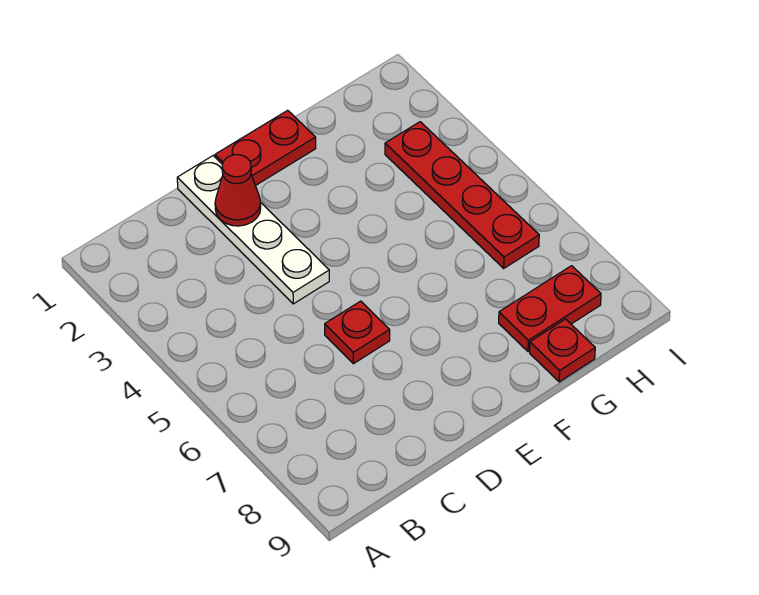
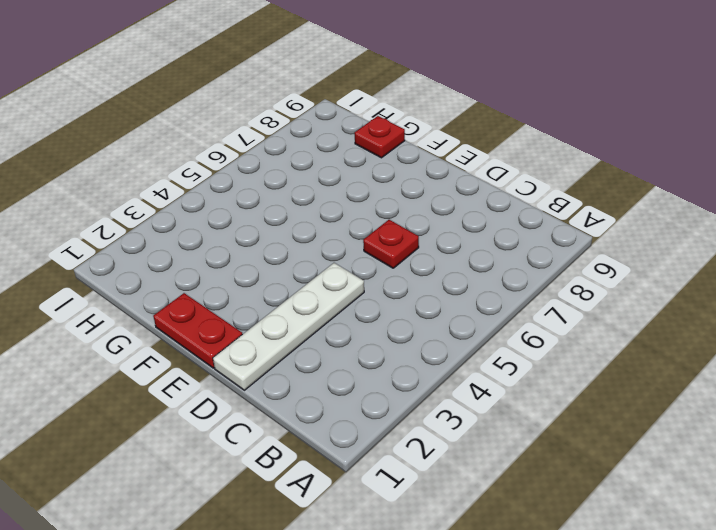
none -> red plate G8:H8 level 1
none -> red plate H3:H6 level 1

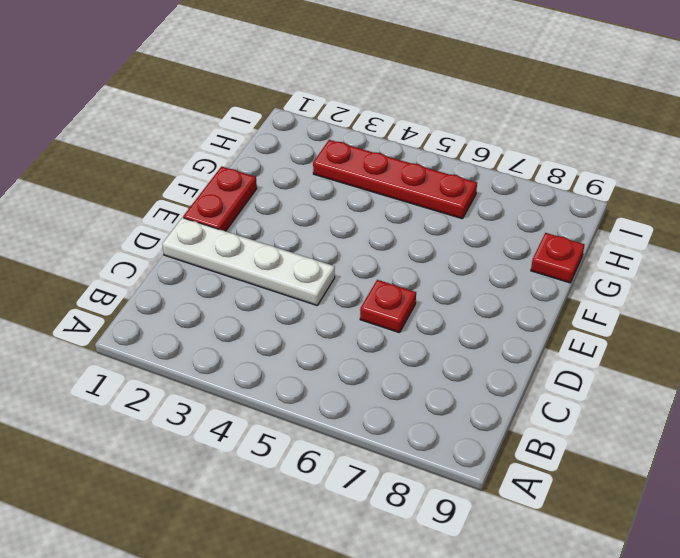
none -> red plate G8:H8 level 1
none -> red cone D2 level 2

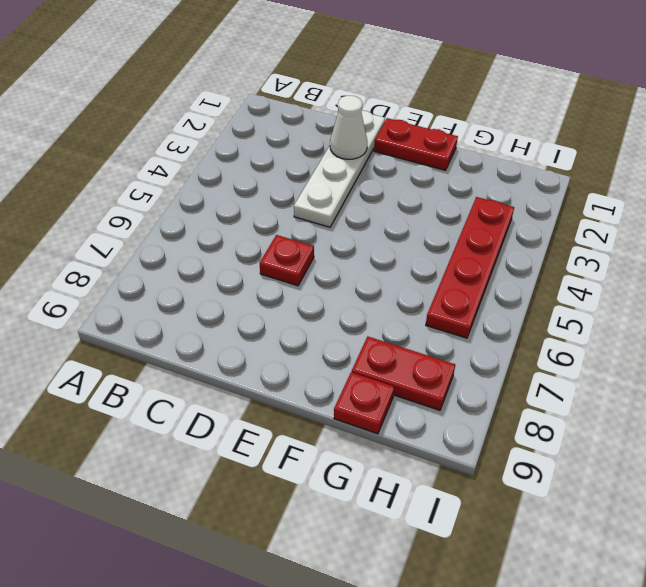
white cone D2 level 2 -> red cone D2 level 2

